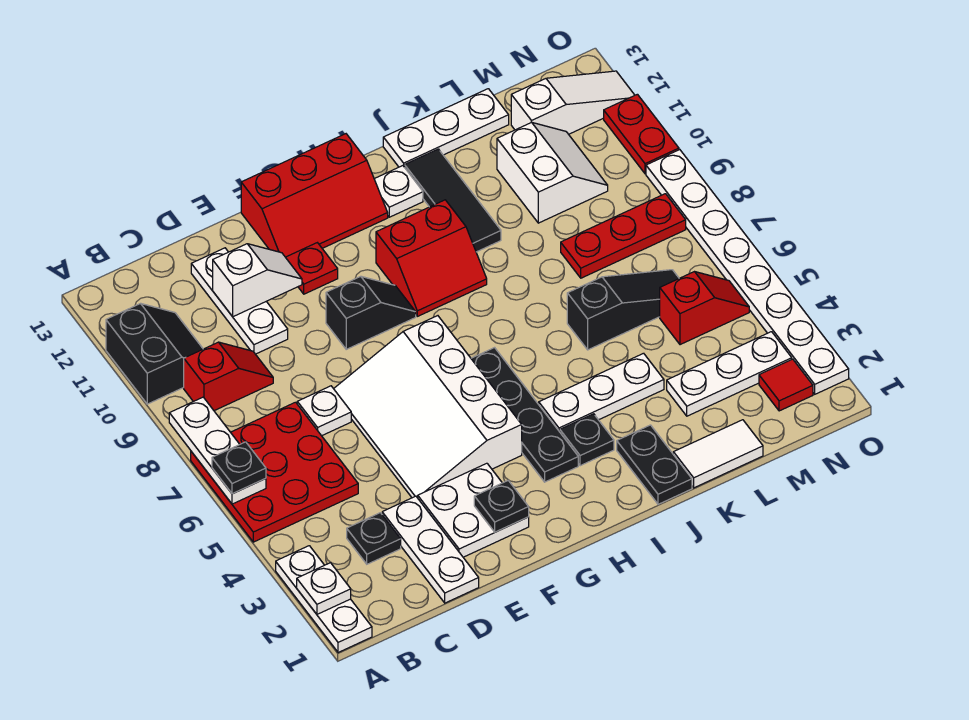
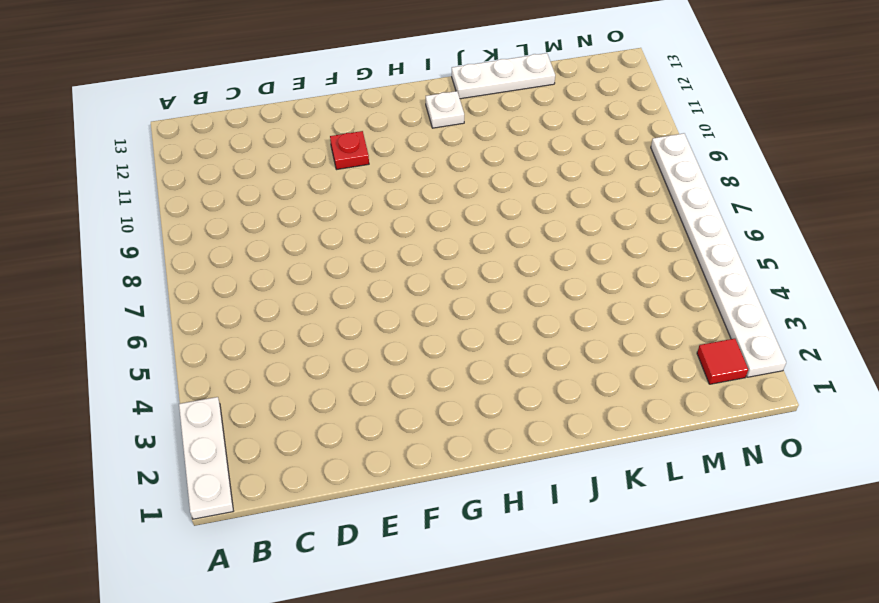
none -> red plate A5:C7 level 1
none -> black slope A10:B11 level 1 top A
none -> red slope B9:C9 level 1 top B
none -> black plate C3 level 1

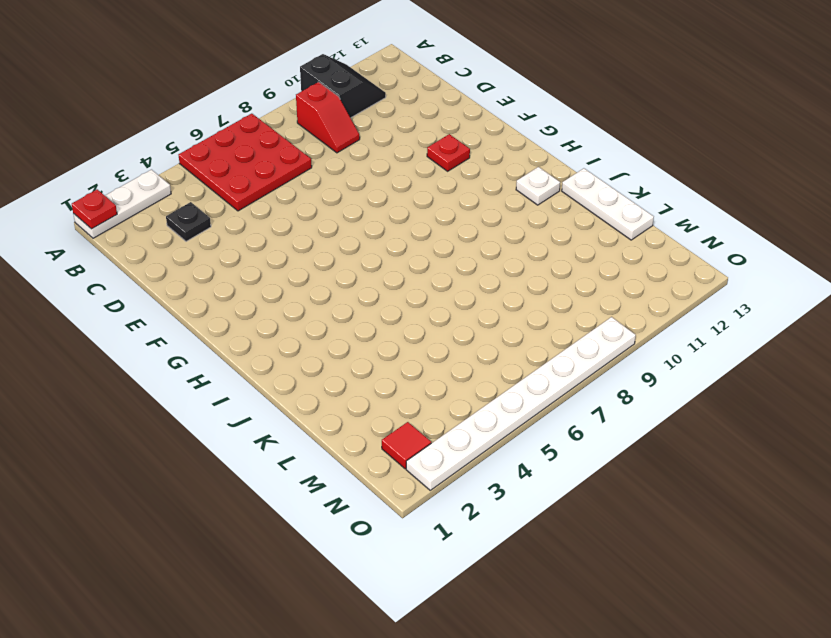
red plate A1 level 2 -> none
black slope A10:B11 level 1 top 10 -> black slope A10:B11 level 1 top A
none -> white plate D1:D3 level 1
none -> white plate D7 level 1
none -> white plate D10:D12 level 1
none -> white plate E2:F3 level 1

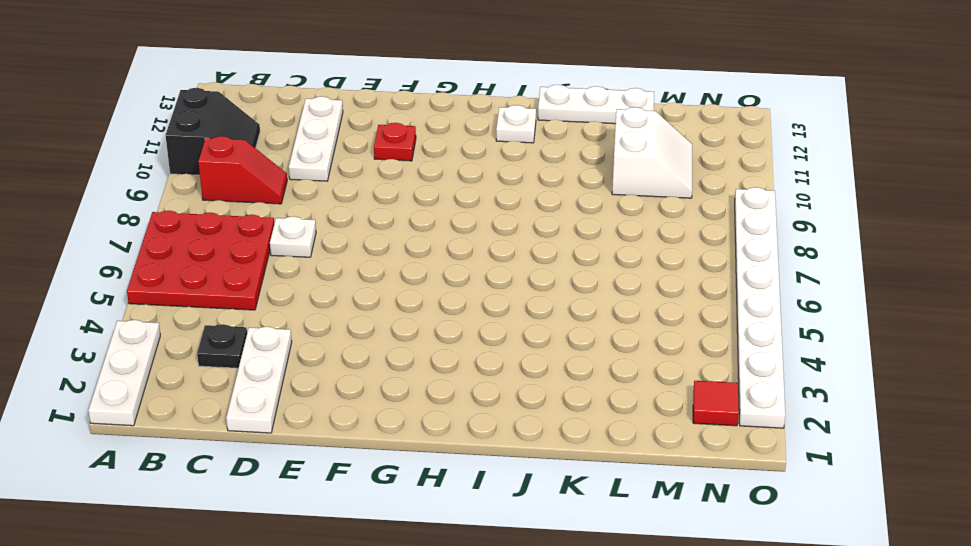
none -> white plate E2:F3 level 1
none -> white slope E4:G7 level 1 top G
none -> black slope F9:G9 level 1 top F
none -> red slope F12:H13 level 1 top 13

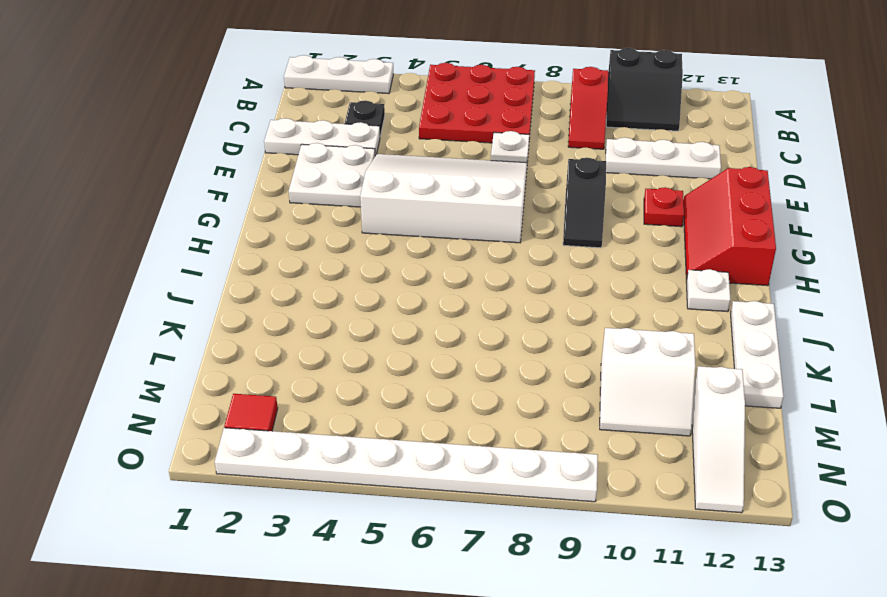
none -> black plate H3:H6 level 1
none -> red slope H9:I10 level 1 top 10
none -> black plate I3 level 1
none -> white plate I4:K4 level 1

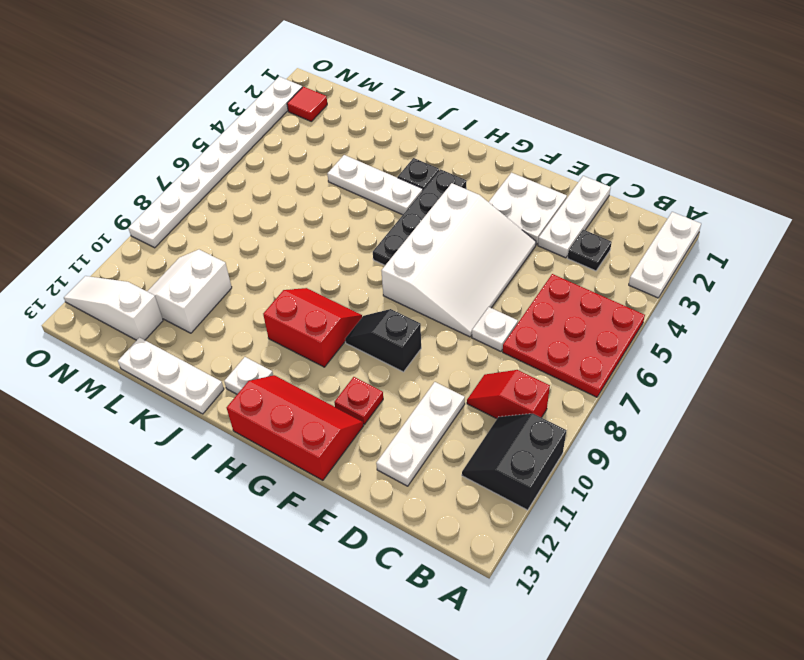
none -> black plate J1:J2 level 1
none -> black tile J10:J12 level 1
none -> white tile K1:L1 level 1
none -> black slope K6:M6 level 1 top K

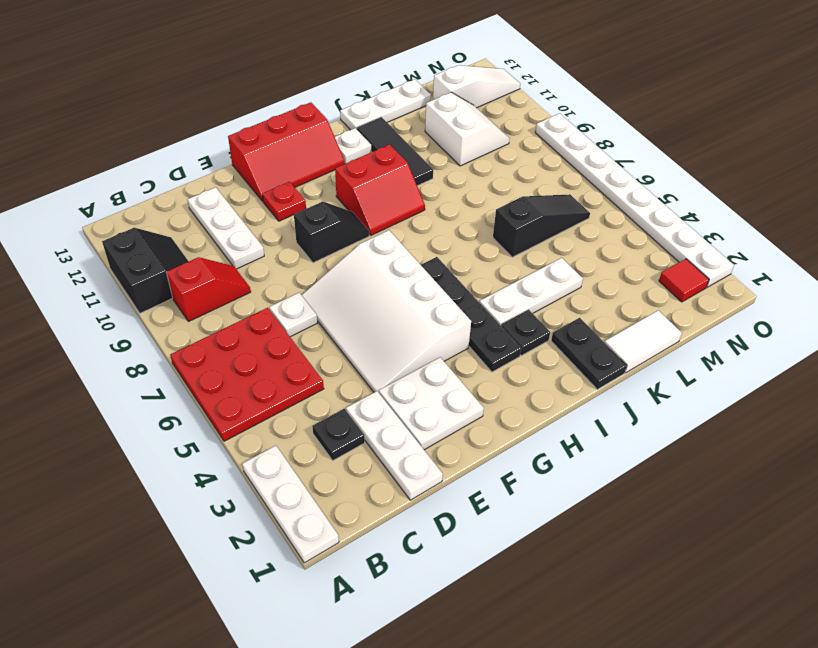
none -> white plate L3:N3 level 1
none -> red plate L8:N8 level 1
none -> red slope M5:N5 level 1 top M
none -> red plate O10:O11 level 1

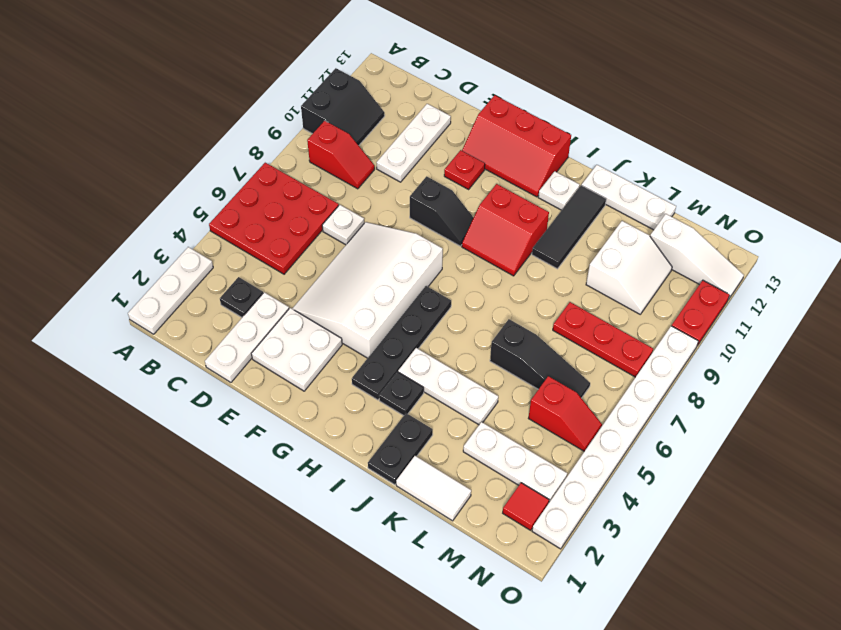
none -> white plate A2 level 2
none -> white plate A6:A8 level 2
none -> white slope D11:E11 level 2 top D
none -> black plate F2 level 2

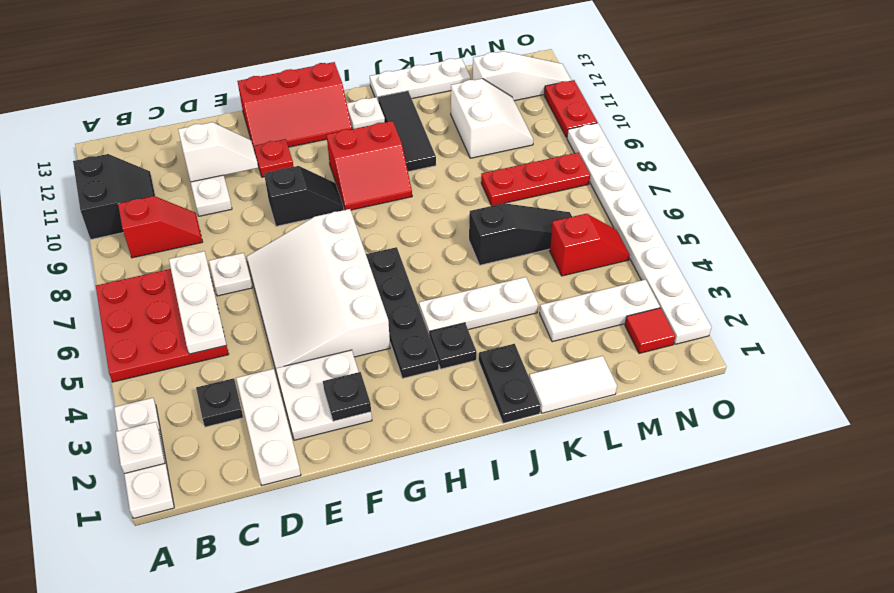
white plate C5:C7 level 2 -> white plate A6:A8 level 2
none -> black plate A6 level 3

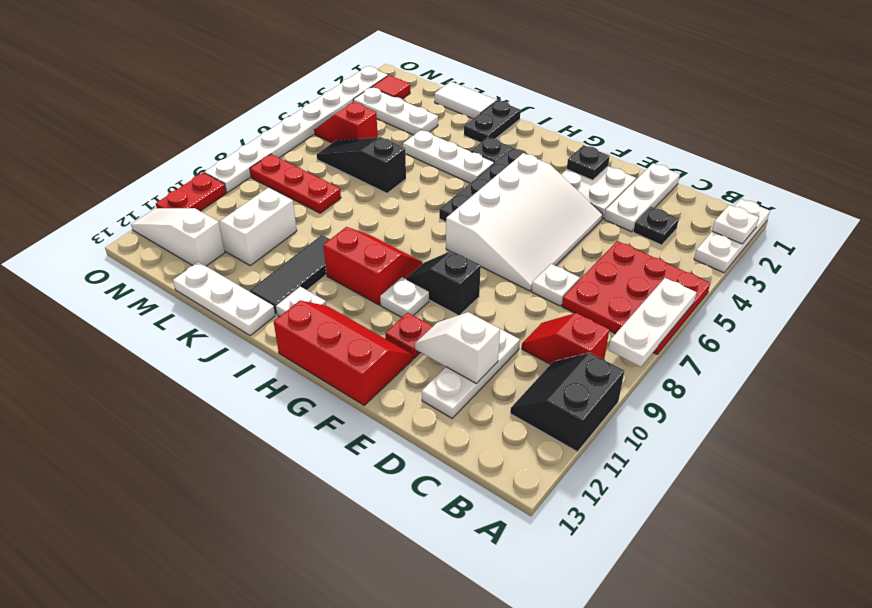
white plate G10 level 1 -> none
none -> black plate A6 level 3

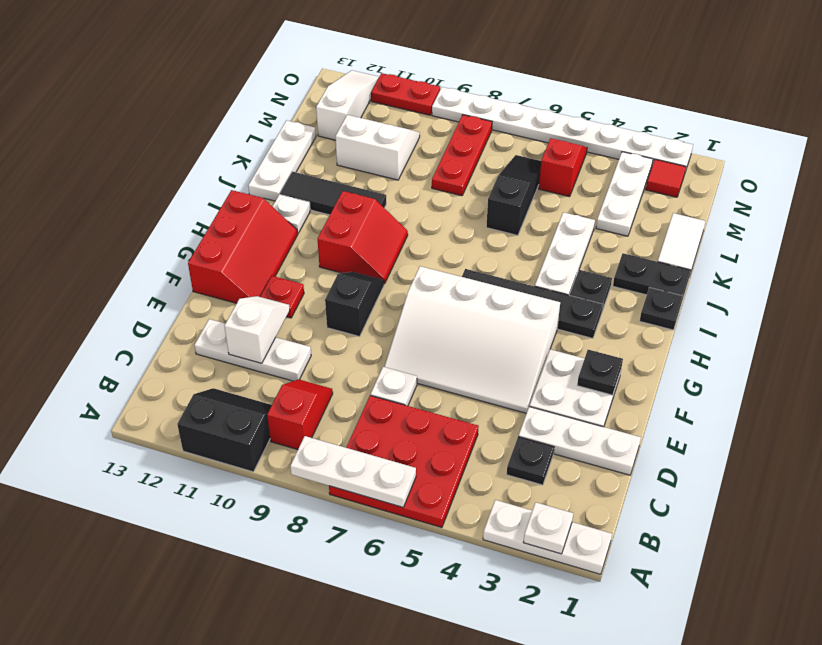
black plate I1 level 1 -> black plate A6 level 3

